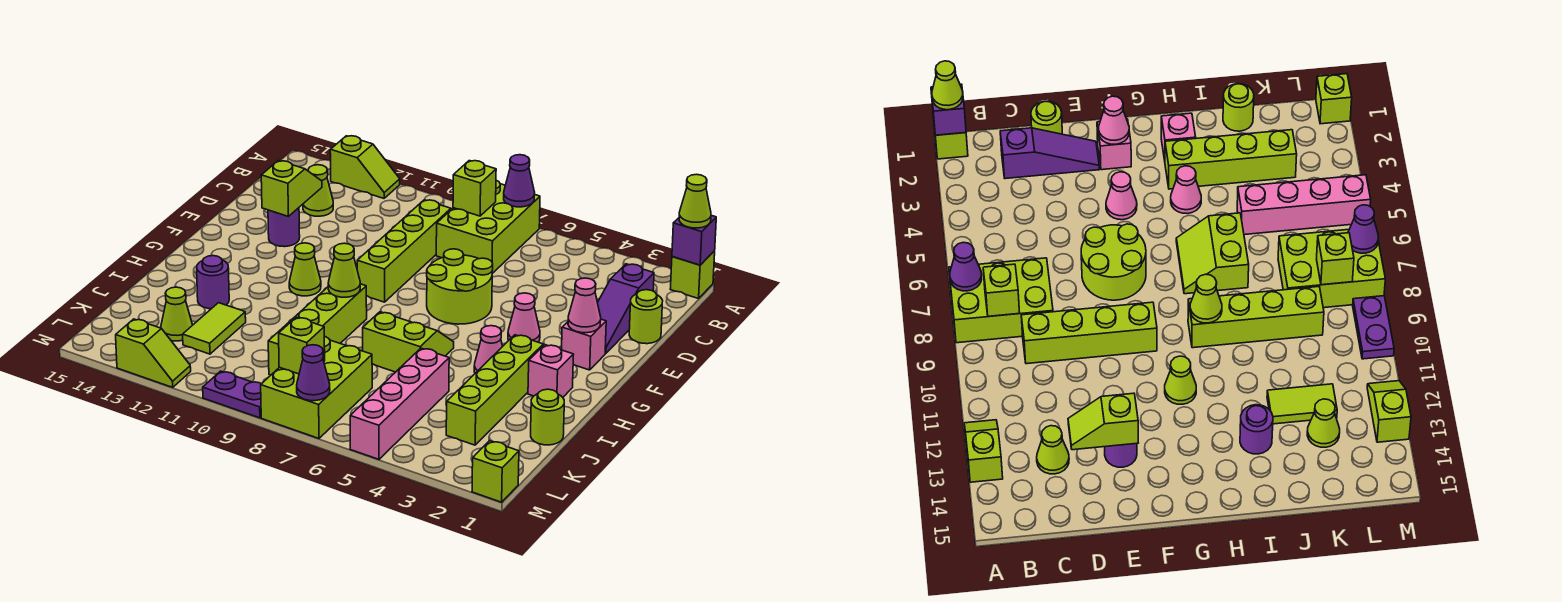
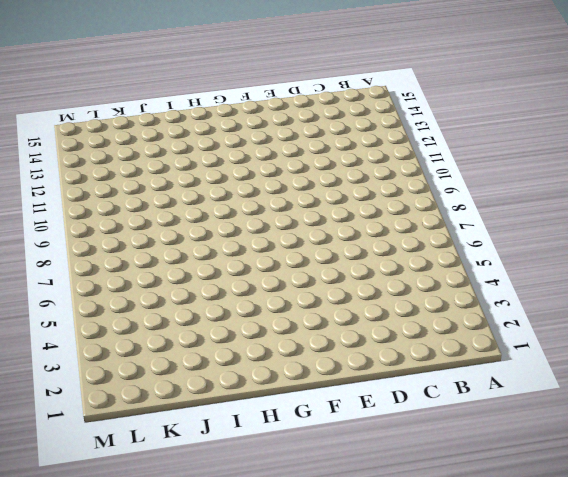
none -> lime brick A1 level 1
none -> lime brick A7:C8 level 1
none -> lime slope A12:A13 level 1 top 13
none -> purple slope C2:E2 level 1 top C

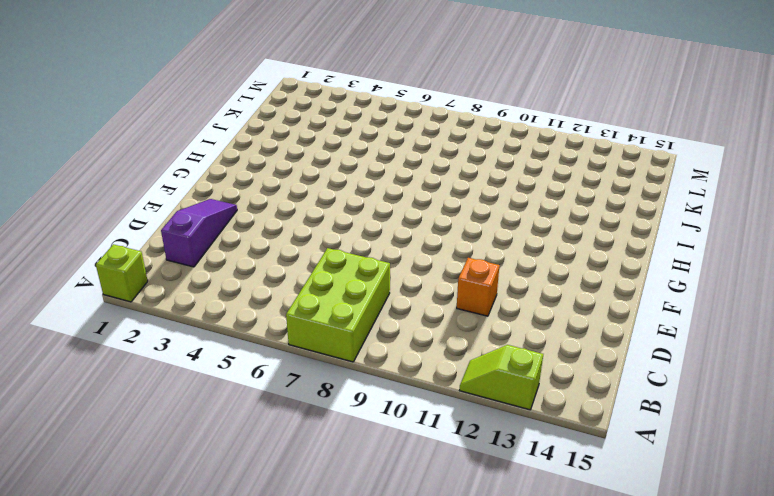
orange brick D11 level 1 -> none
none -> lime brick C9:F9 level 1
none -> lime cone C13 level 1
none -> lime round brick D1 level 1
none -> lime round brick E6:F7 level 1

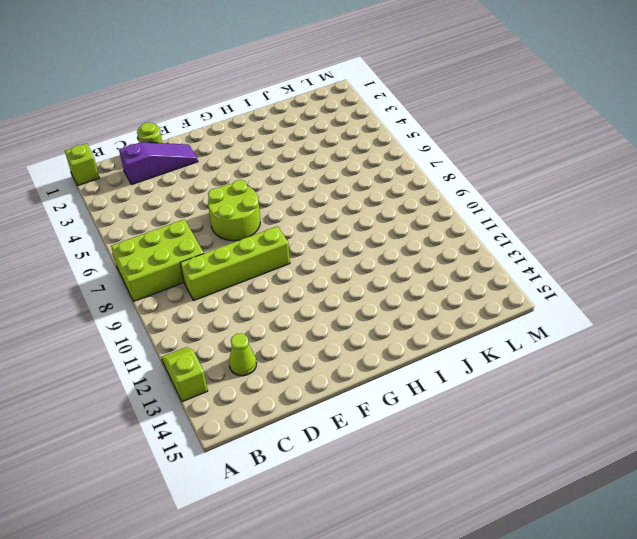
none -> purple round brick E13 level 1
none -> pink brick F2 level 1
none -> pink cone F4 level 1
none -> lime cone G11 level 1

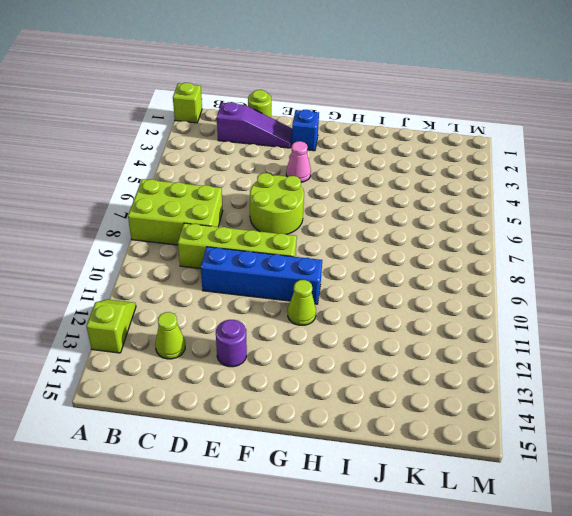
blue brick D10:G10 level 1 -> none
blue brick F2 level 1 -> pink brick F2 level 1
none -> pink brick H2 level 1
none -> lime brick H3:K3 level 1
none -> pink cone H4 level 1
none -> lime slope H6:I7 level 1 top I

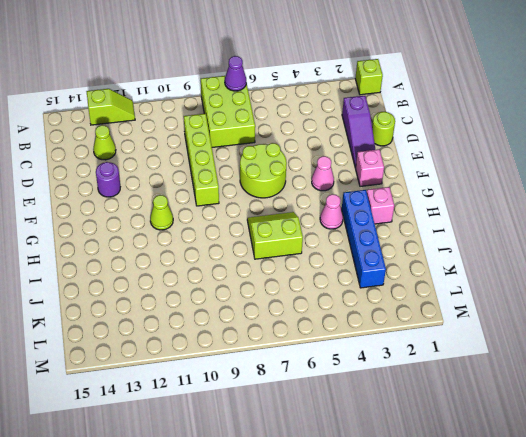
blue brick H3:K3 level 1 -> lime brick H3:K3 level 1
none -> lime brick H9:K9 level 1
none -> purple round brick I13 level 1
none -> lime round brick J1 level 1
none -> pink brick J5:M5 level 1

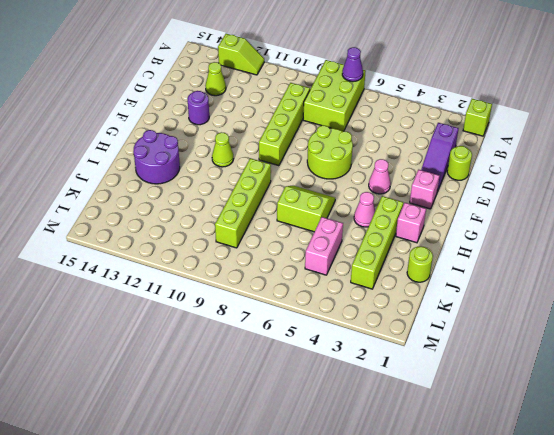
purple round brick H13:I14 level 1 -> purple round brick I13 level 1
pink brick J5:K5 level 1 -> pink brick J5:M5 level 1
none -> lime tile J12:K12 level 1
none -> lime brick K7:M8 level 1
none -> lime cone K13 level 1
none -> lime brick M1 level 1

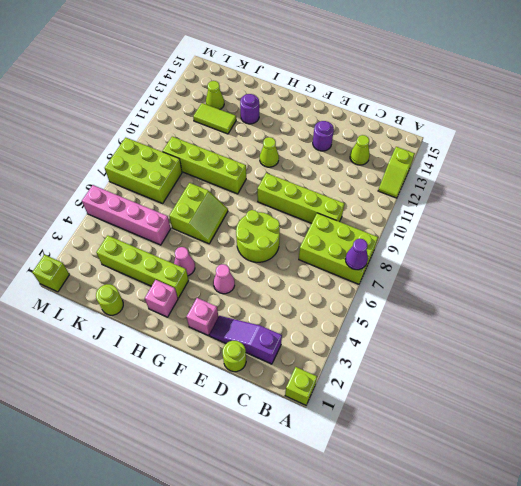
none -> purple plate M9:M10 level 1
none -> lime slope M12:M13 level 1 top 13
none -> purple brick A1 level 2
none -> lime brick B8 level 2

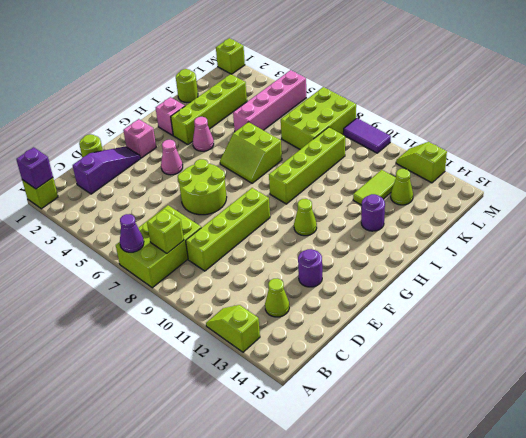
purple tile M9:M10 level 1 -> purple plate M9:M10 level 1
none -> lime slope D13:E13 level 2 top E
none -> pink cone F2 level 2
none -> lime cone H9 level 2
none -> lime brick L8 level 2

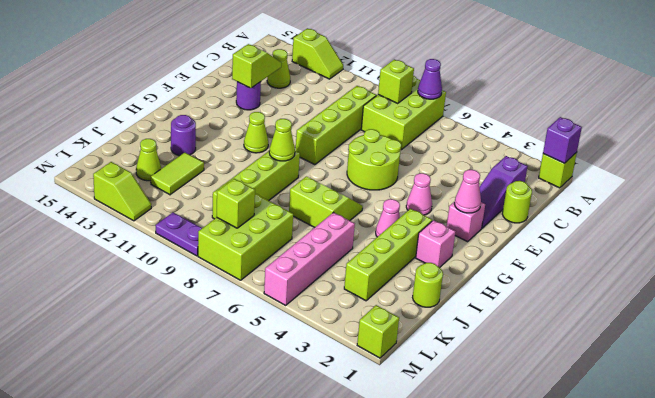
none -> purple cone M7 level 2
none -> lime cone A1 level 3

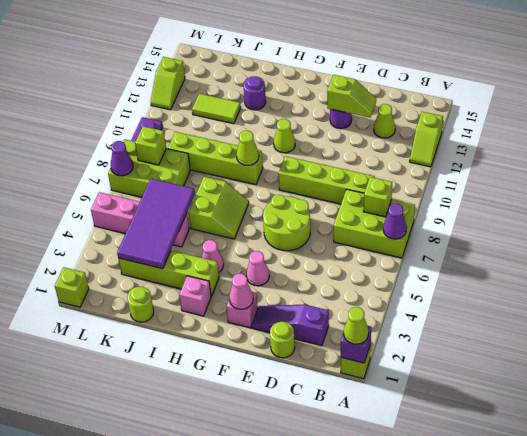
purple tile J3:K6 level 2 -> none
none -> lime cone K13 level 1

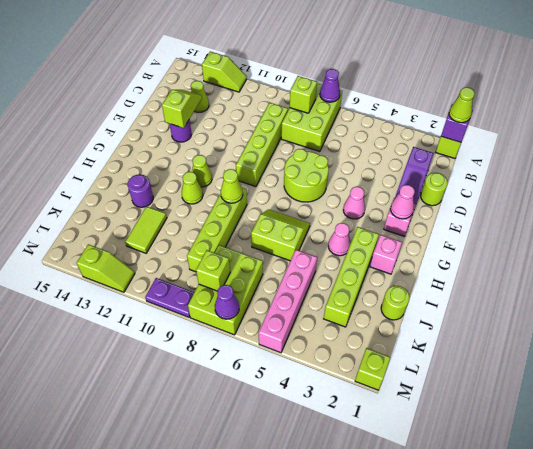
lime cone H11 level 1 -> lime cone K13 level 1

